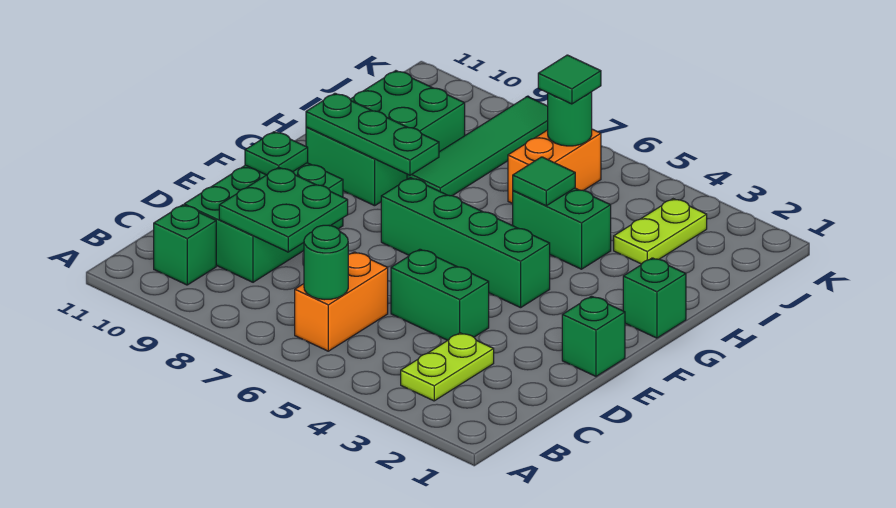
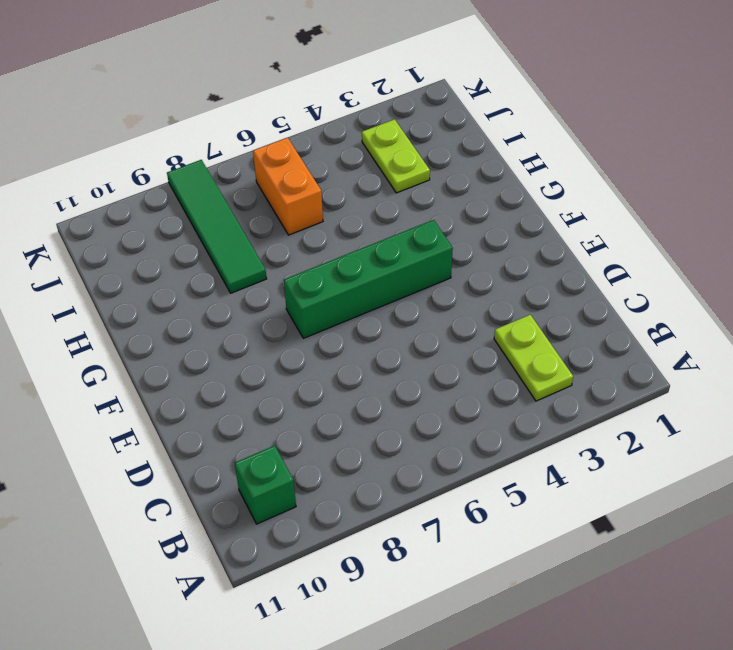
none -> orange brick B6:C6 level 1
none -> green brick C9:E10 level 1
none -> green brick D4:D5 level 1

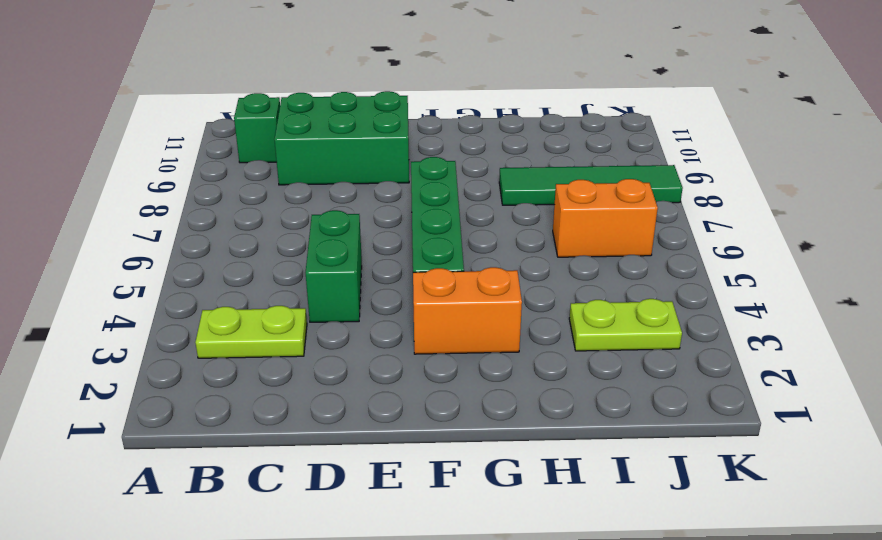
orange brick F3:G3 level 1 -> orange brick B6:C6 level 1
none -> green brick E1 level 1
none -> green brick G1 level 1
none -> green brick G9:I10 level 1

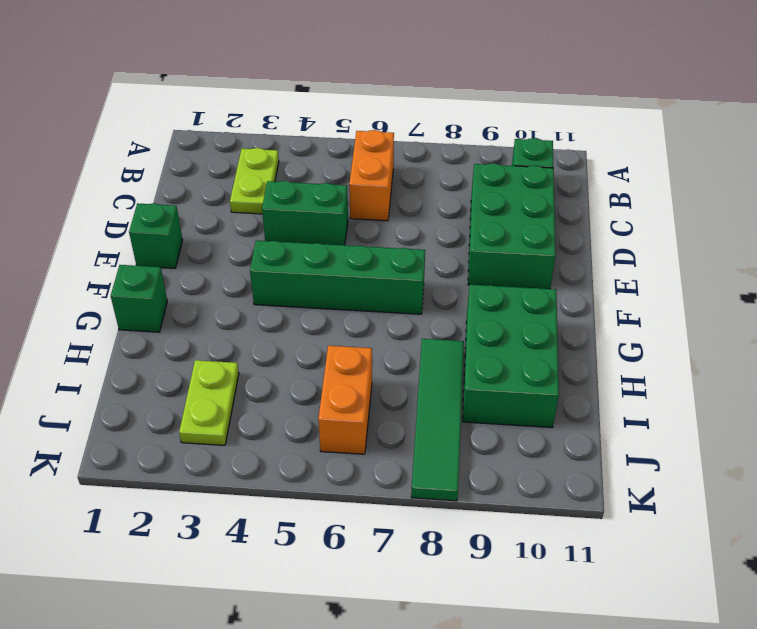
none -> green brick H4:H5 level 1
none -> green round brick B6 level 2
none -> green plate C8:D9 level 2

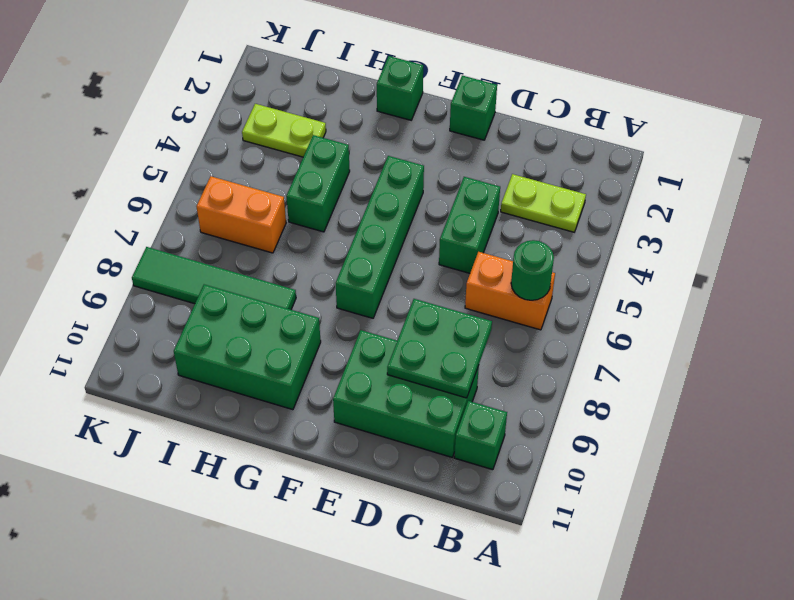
none -> green plate E10 level 2
none -> green plate G8:G10 level 2
none -> green tile H5 level 2

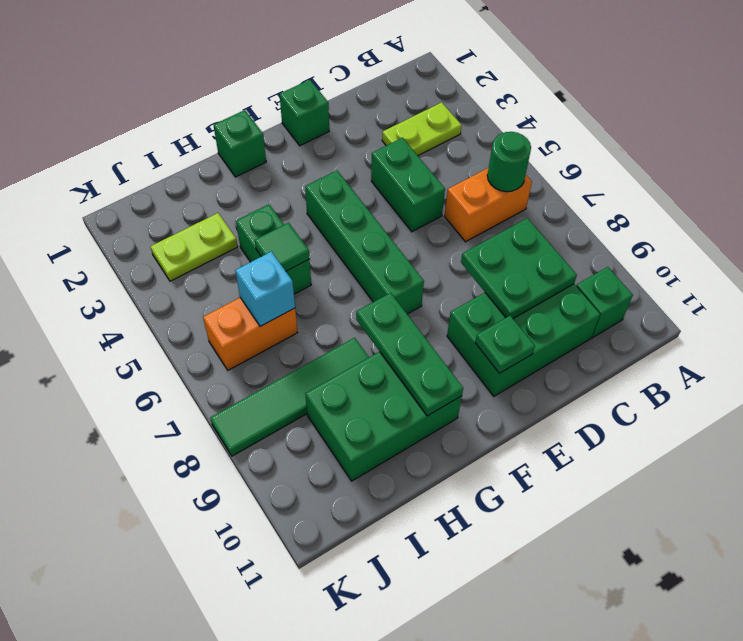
cyan brick I6 level 2 -> none
none -> green round brick J6 level 2
none -> green tile J6 level 3

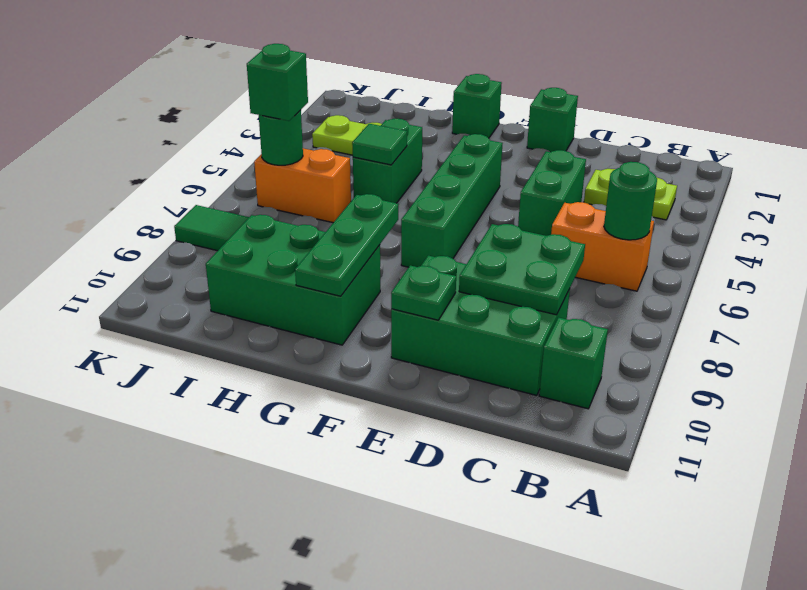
green brick J6 level 3 -> green tile J6 level 3

